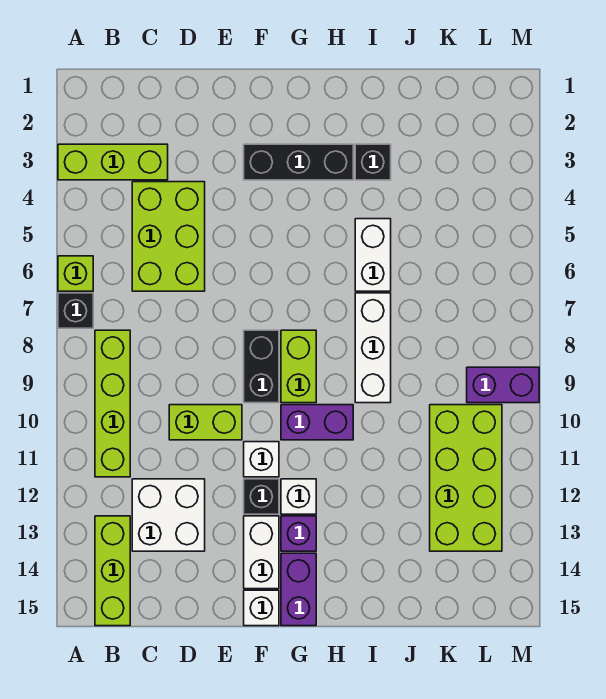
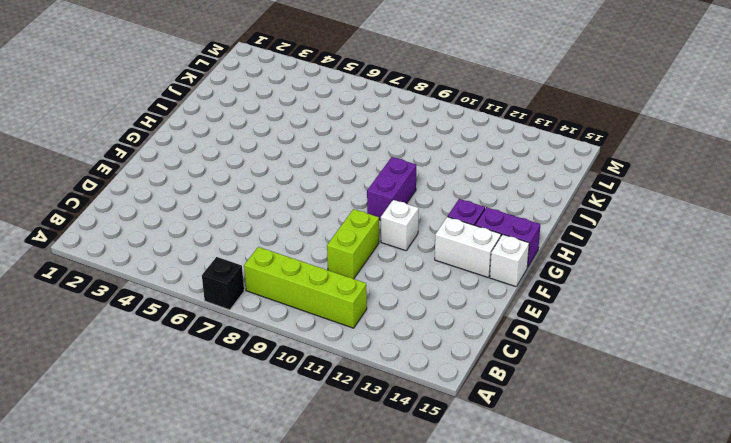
none -> lime brick A3:C3 level 1
none -> lime brick A6 level 1
none -> lime brick B13:B15 level 1

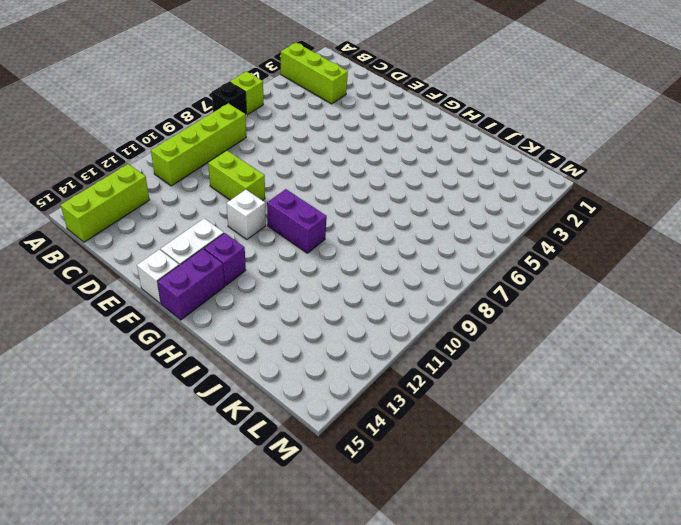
none -> lime brick C4:D6 level 1
none -> white brick C12:D13 level 1
none -> black brick F3:H3 level 1

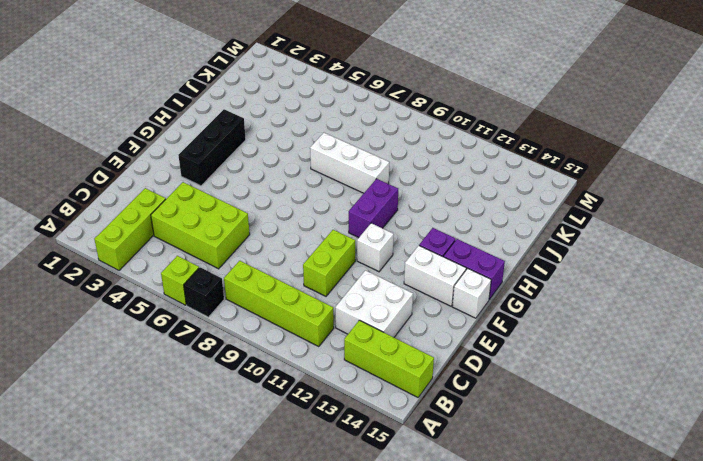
none -> black brick F8:F9 level 1
none -> black brick F12 level 1
none -> lime brick G8:G9 level 1

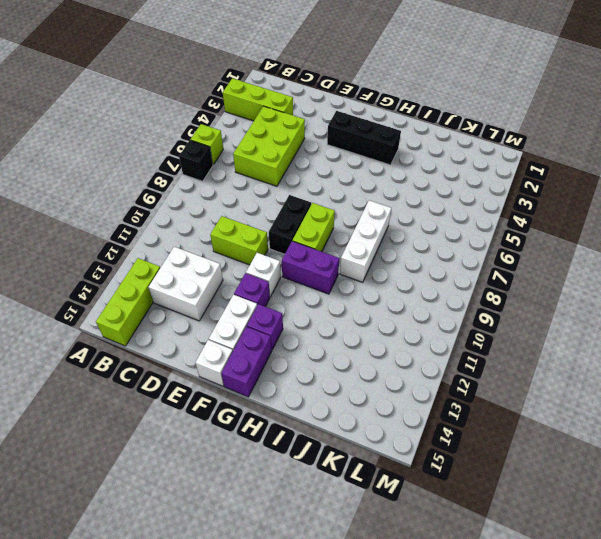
purple brick F12 level 1 -> black brick F12 level 1
none -> lime brick B8:B11 level 1
none -> white brick G12 level 1
none -> black brick I3 level 1

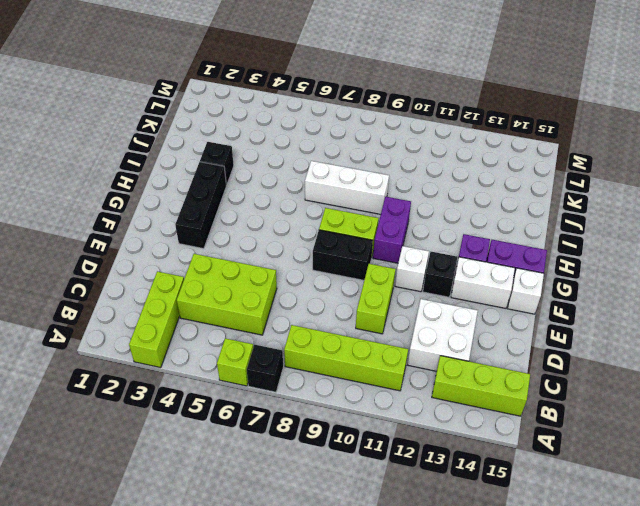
none -> white brick G12 level 1
none -> white brick I5:I6 level 1
none -> lime brick K10:L13 level 1

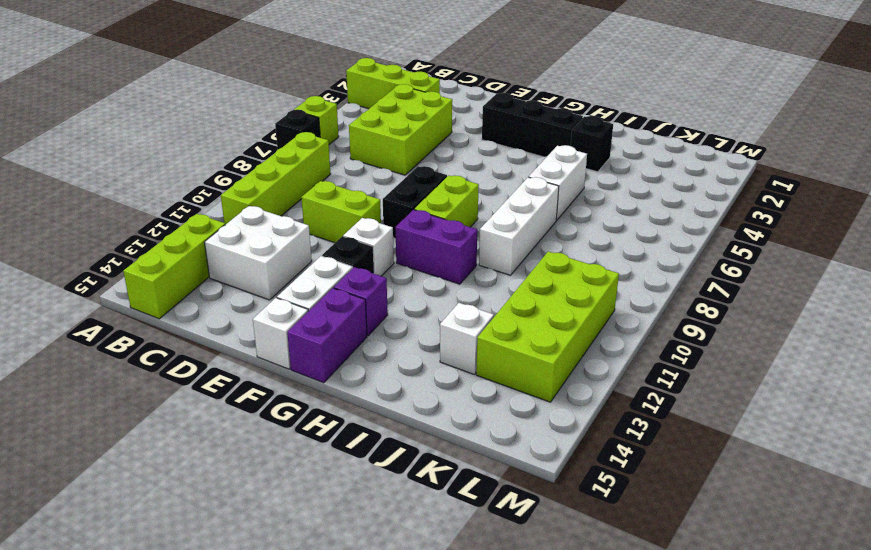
white brick J13 level 1 -> white brick G12 level 1
none -> purple brick L9:M9 level 1

